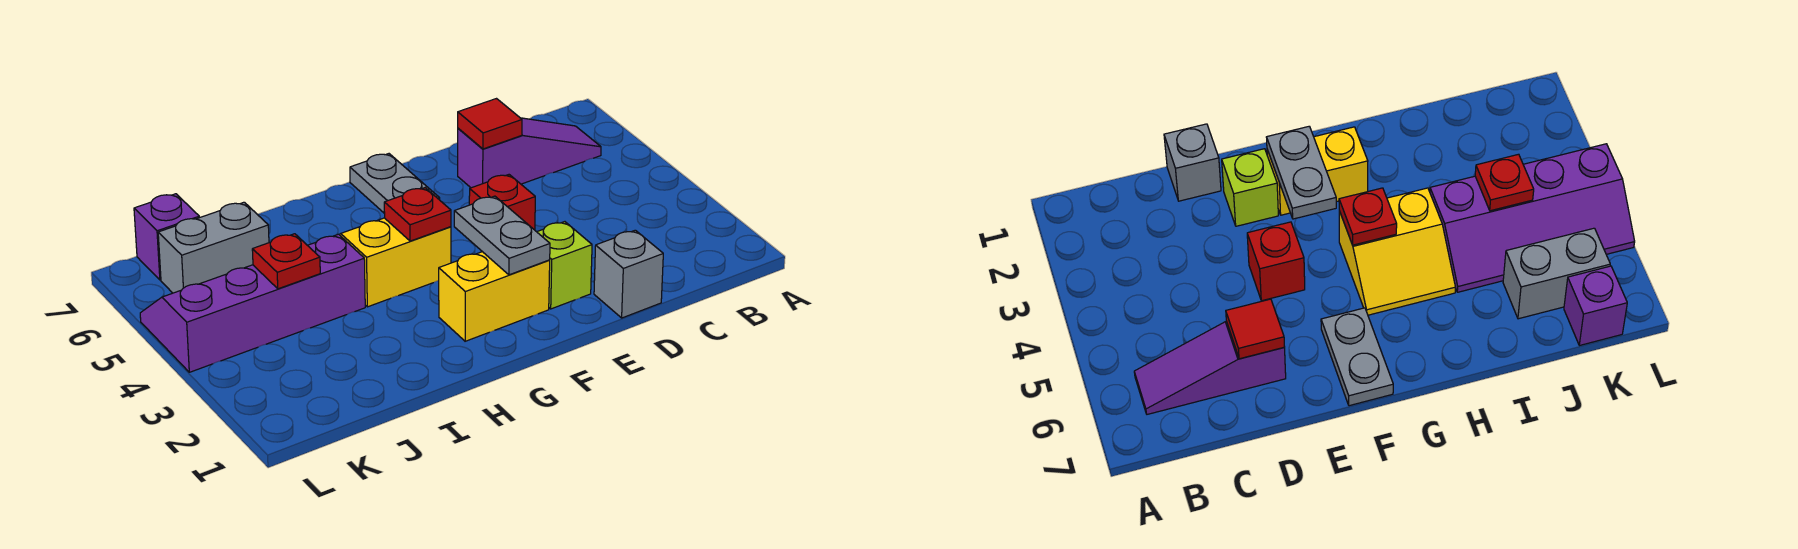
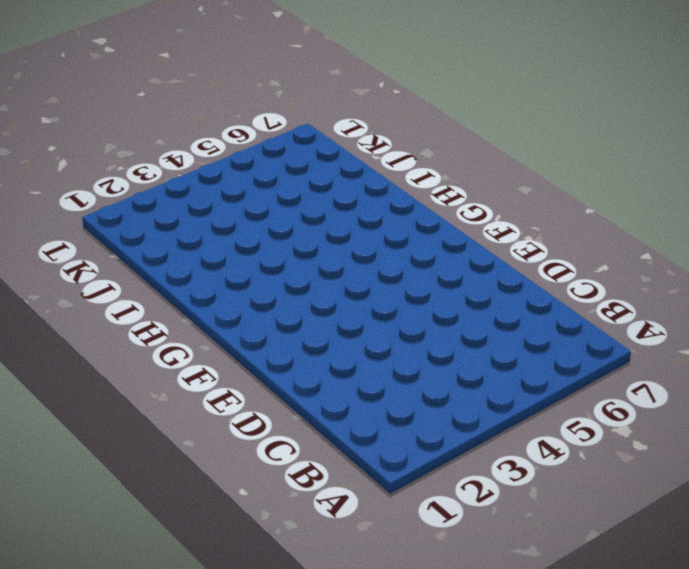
none -> purple slope B6:D6 level 1 top D
none -> grey brick D1 level 1
none -> lime brick E2 level 1

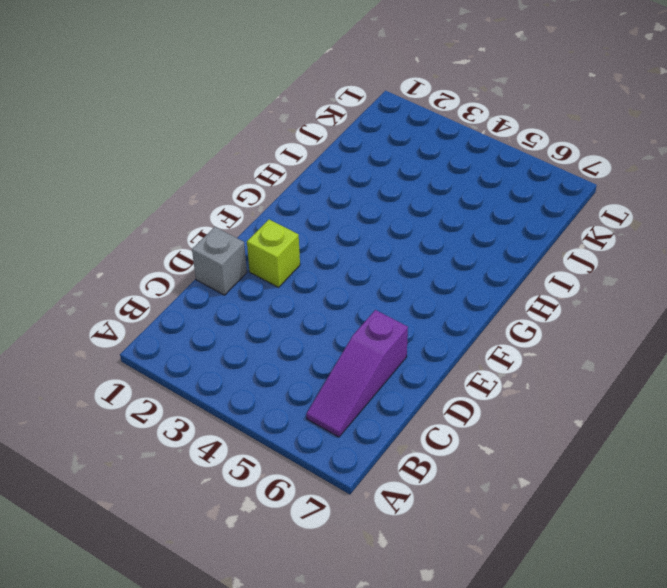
none -> red brick E4 level 1
none -> yellow brick F2:G2 level 1
none -> grey plate F6:F7 level 1

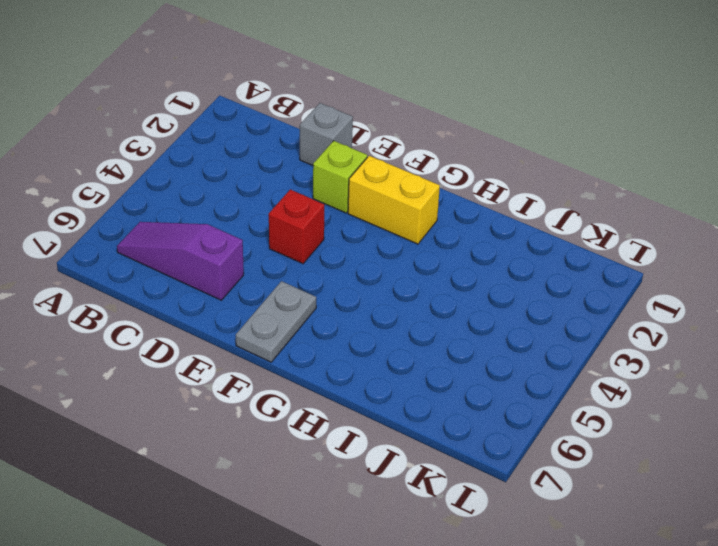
none -> yellow slope G4:H5 level 1 top 4
none -> purple slope I4:L5 level 1 top 4
none -> grey brick J6:K6 level 1

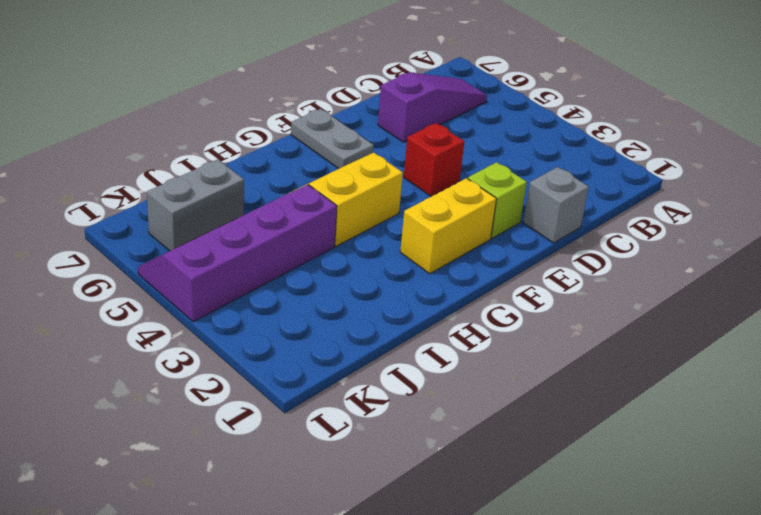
none -> purple brick K7 level 1
none -> red tile D6 level 2
none -> grey plate F2:F3 level 2

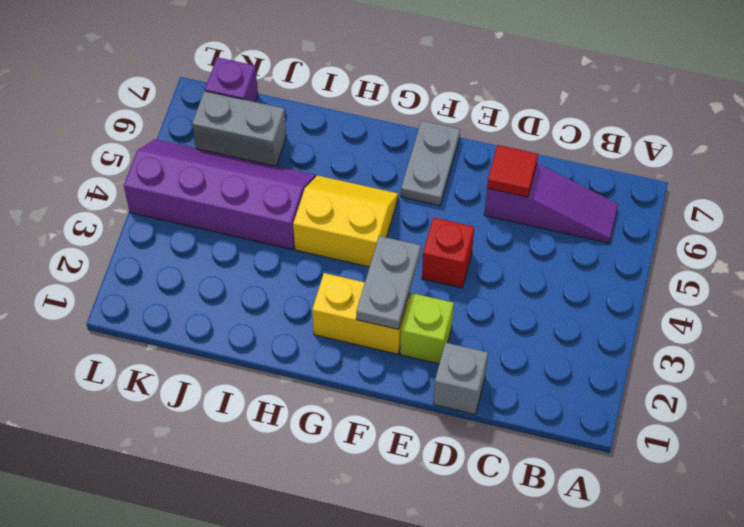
none -> red plate G4 level 2
none -> red plate J4 level 2

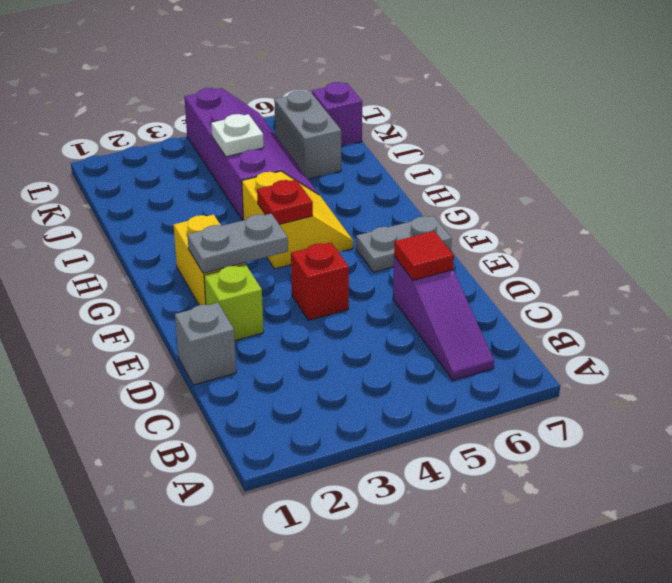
white plate J4 level 2 -> red plate J4 level 2

